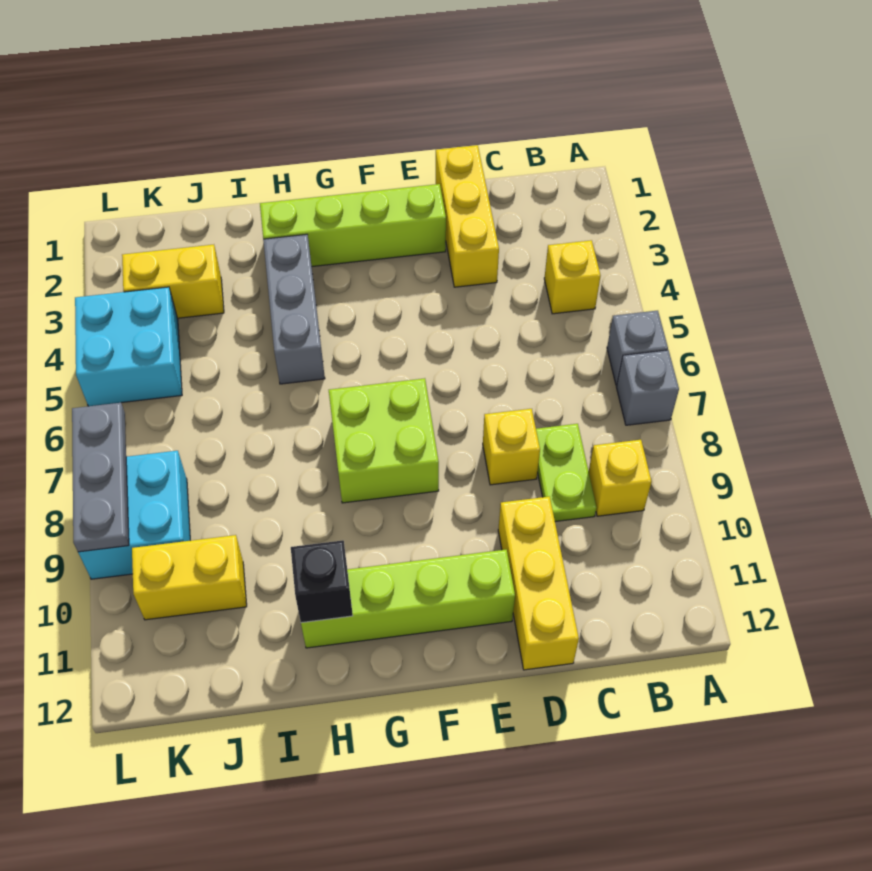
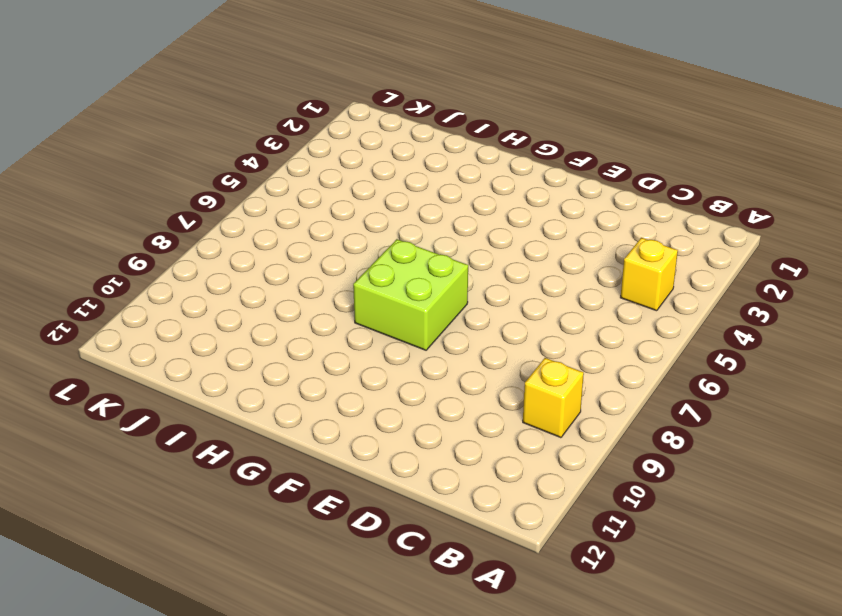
none -> grey brick A6 level 1
none -> grey brick A7 level 1
none -> lime plate C8:C9 level 1

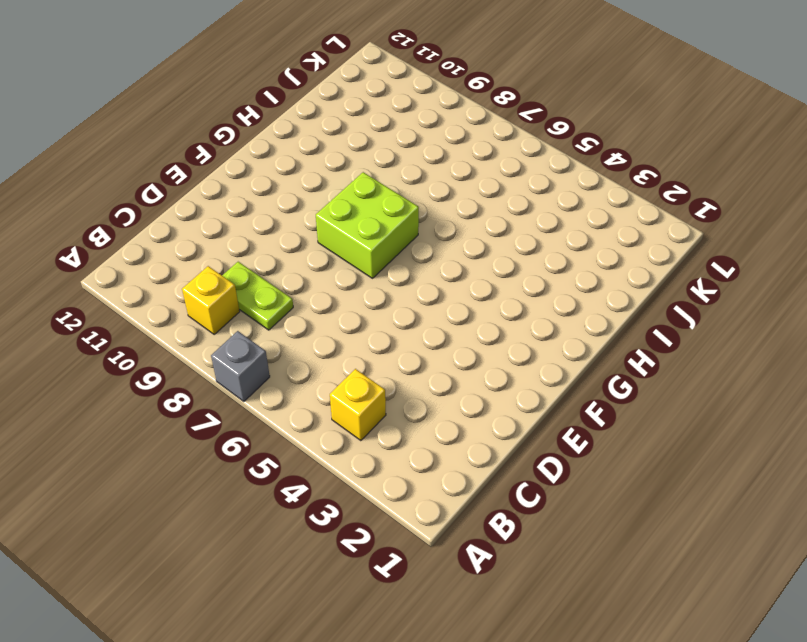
none -> grey brick A6 level 1
none -> yellow brick D1:D3 level 1
none -> yellow brick D8 level 1

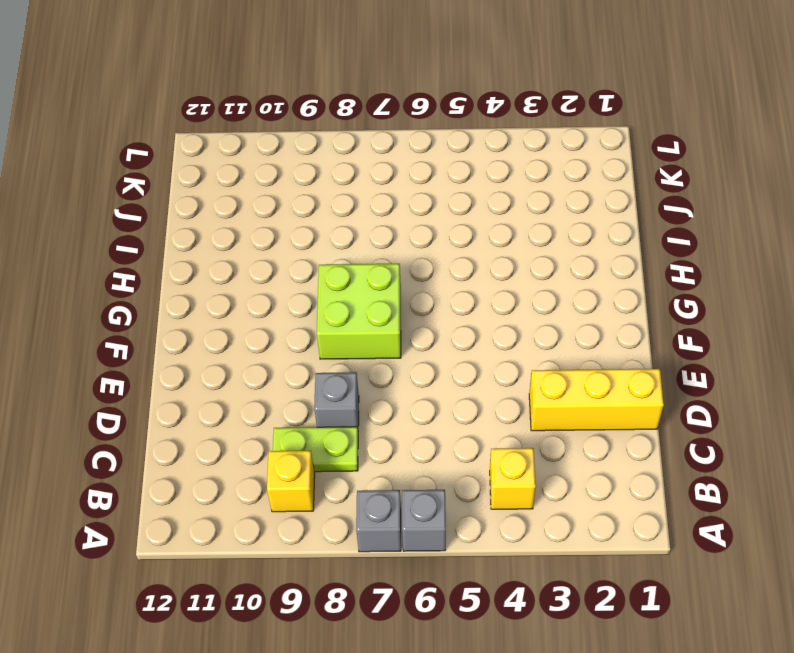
grey brick D8 level 1 -> yellow brick D8 level 1
none -> yellow brick D10:D12 level 1
none -> lime brick E2:H2 level 1
none -> lime brick E11:H11 level 1

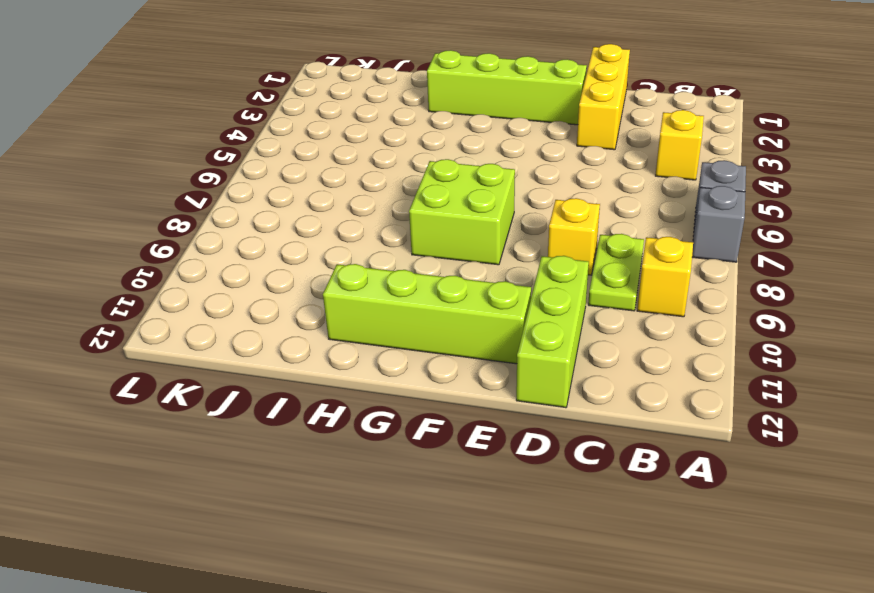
lime brick D10:D12 level 1 -> yellow brick D10:D12 level 1
none -> grey brick H3:H5 level 1
none -> yellow brick J3:K3 level 1
none -> yellow brick J10:K10 level 1

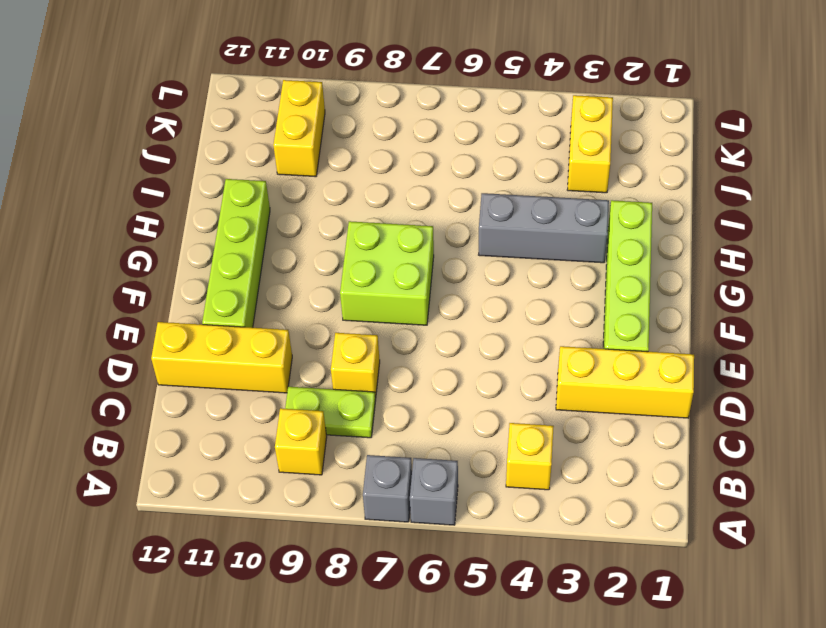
none -> cyan brick K4:L5 level 1
none -> cyan brick K8:L9 level 1
none -> black brick H11 level 2

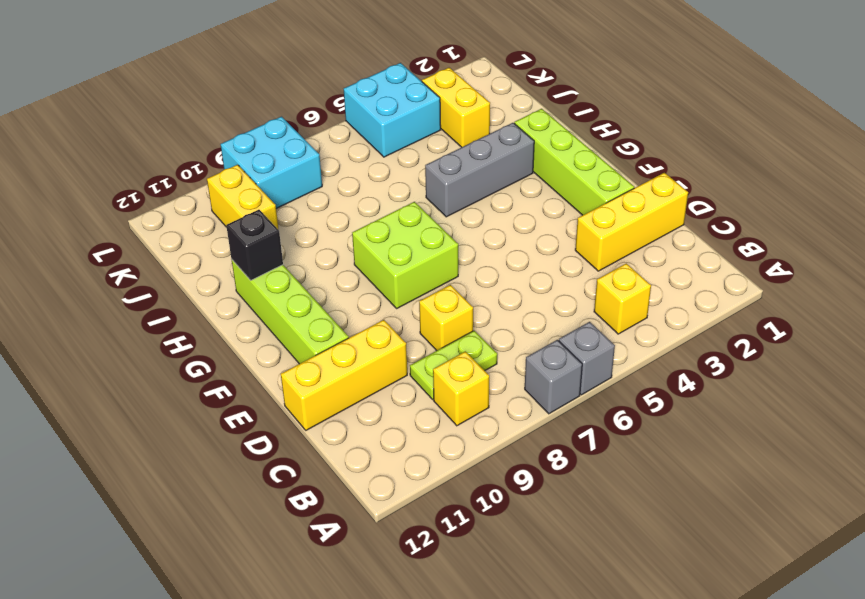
none -> grey plate L7:L9 level 2

